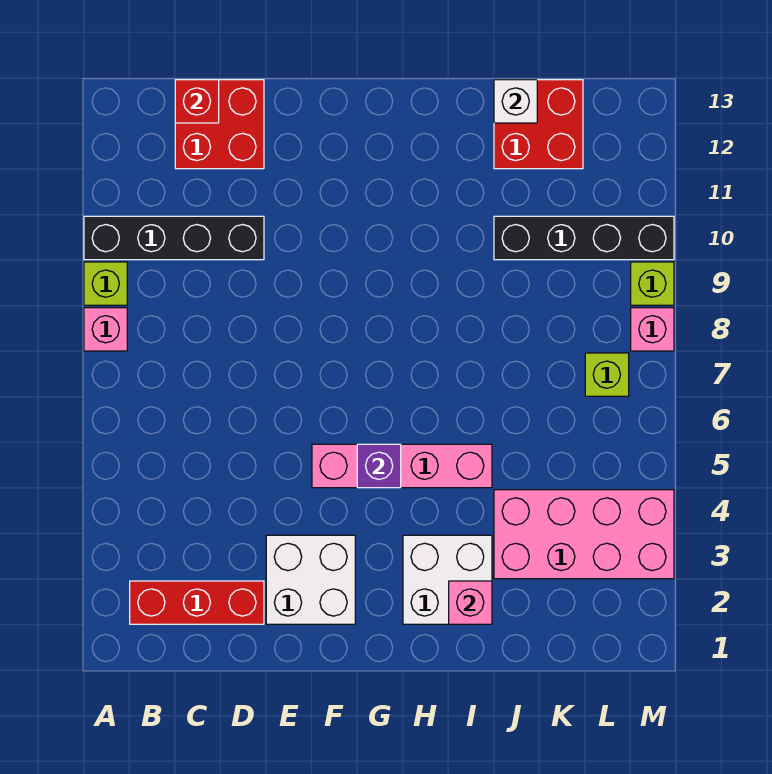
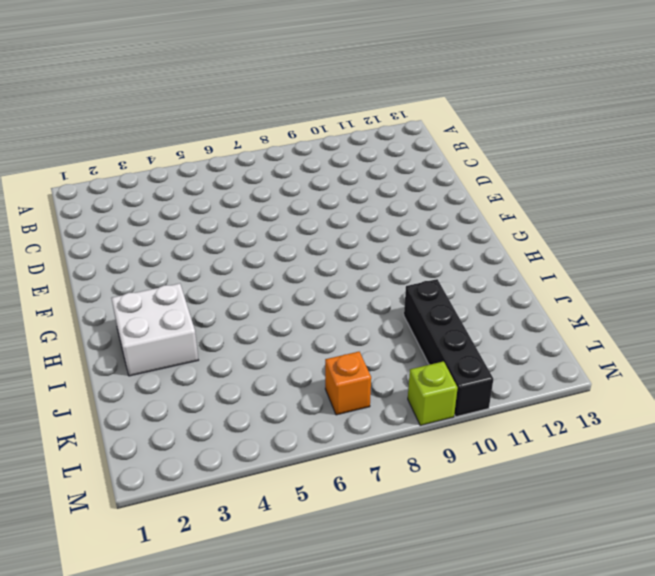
orange brick L7 level 1 -> lime brick L7 level 1
none -> pink brick A8 level 1
none -> lime brick A9 level 1
none -> black brick A10:D10 level 1

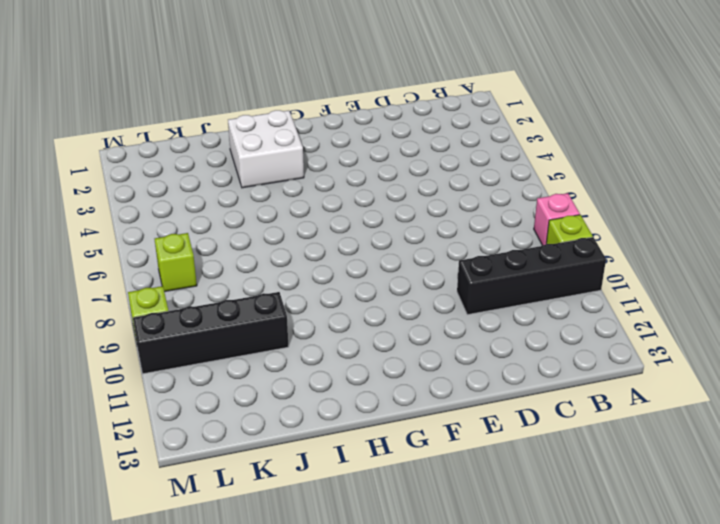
none -> red brick B2:D2 level 1
none -> red brick C12:D13 level 1
none -> white brick E2:F3 level 1

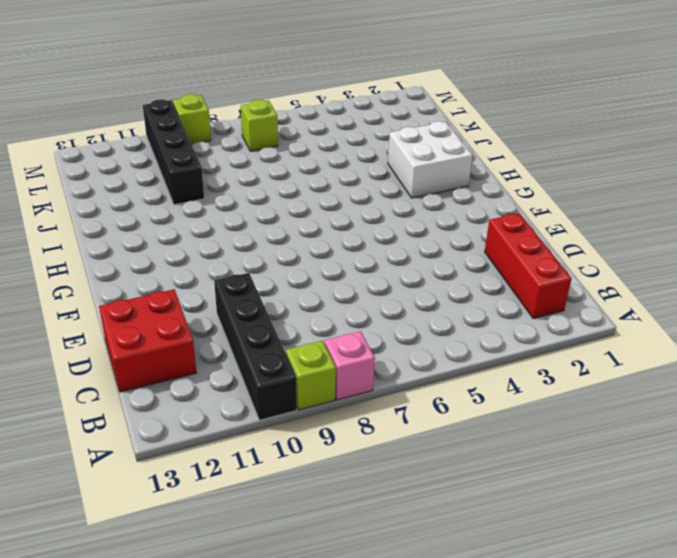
none -> white brick E2:F3 level 1
none -> pink brick F5:I5 level 1
none -> pink brick J3:M4 level 1

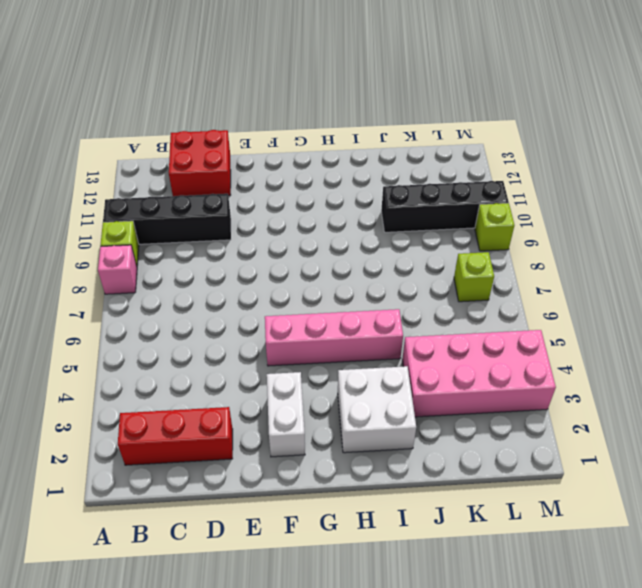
white brick F2:F3 level 1 -> white brick E2:F3 level 1
none -> red brick J12:K13 level 1
none -> pink brick M8 level 1
none -> red brick C13 level 2

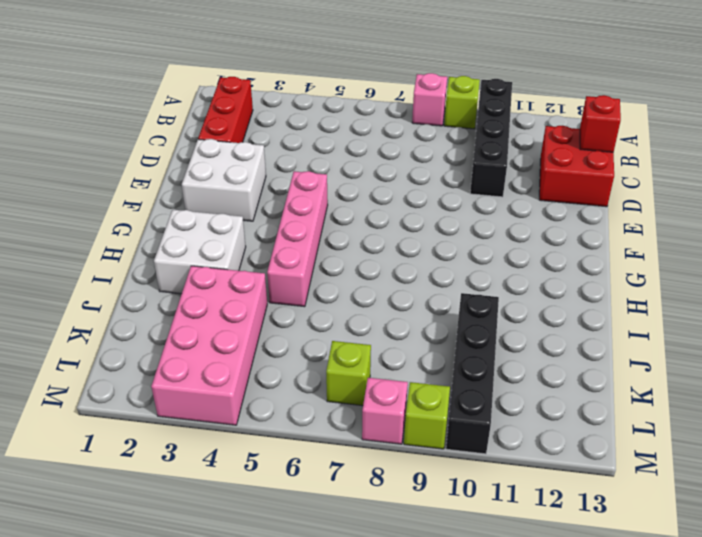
none -> red brick J12:K13 level 1
none -> purple brick G5 level 2
none -> pink brick I2 level 2

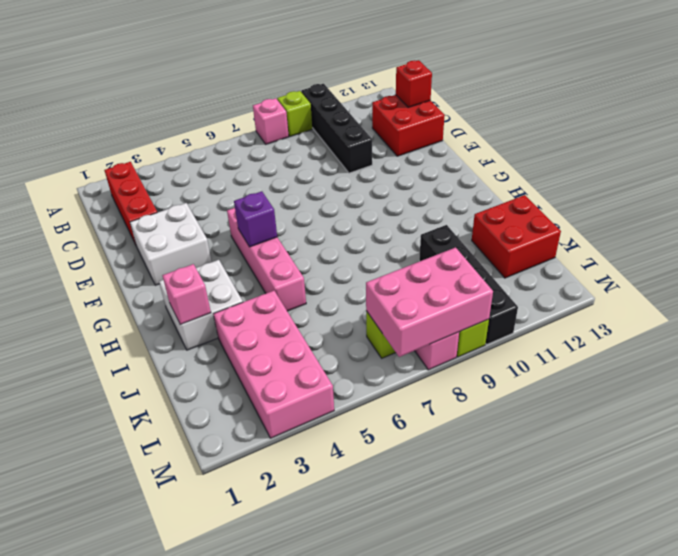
pink brick L7:M9 level 2 -> none
none -> white brick J13 level 2

